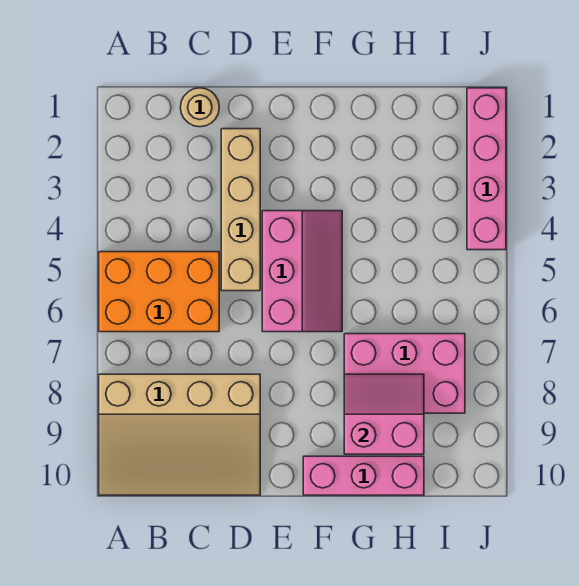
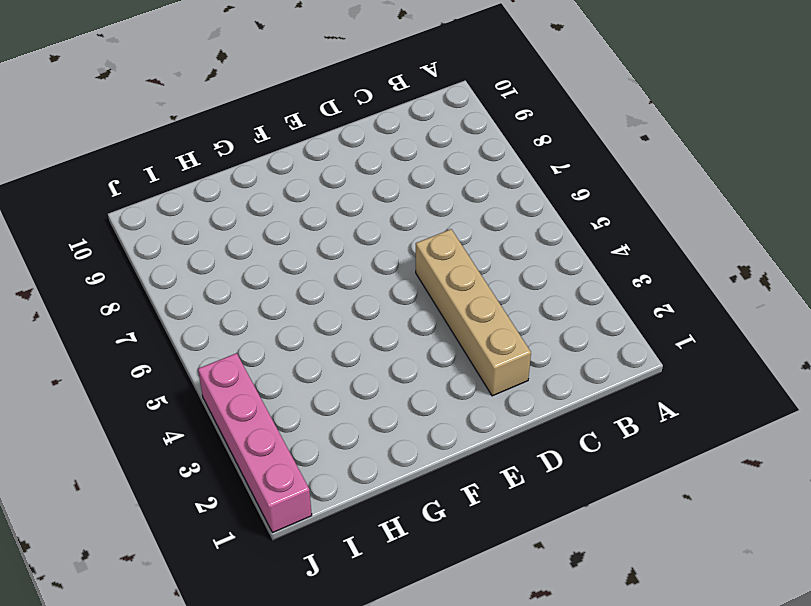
none -> orange brick A5:C6 level 1
none -> tan slope A8:D10 level 1 top 8

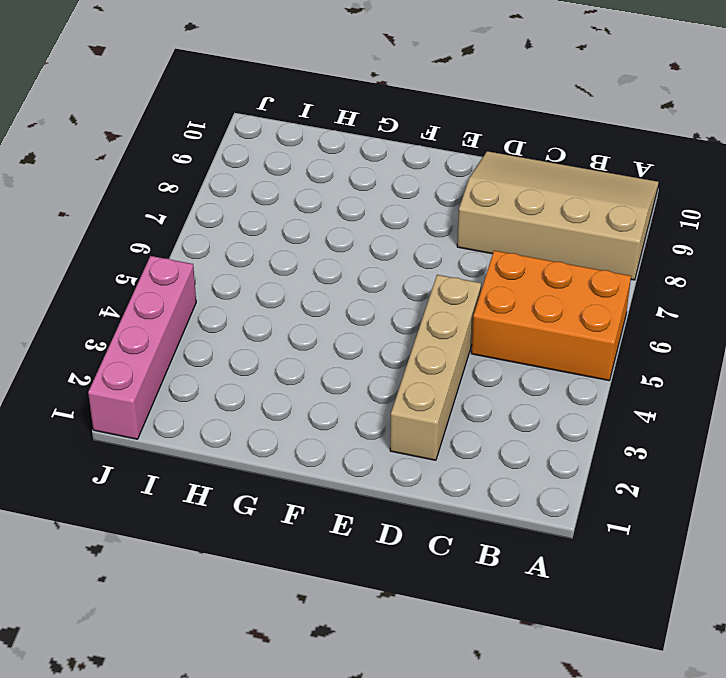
none -> tan round brick C1 level 1
none -> pink slope E4:F6 level 1 top E

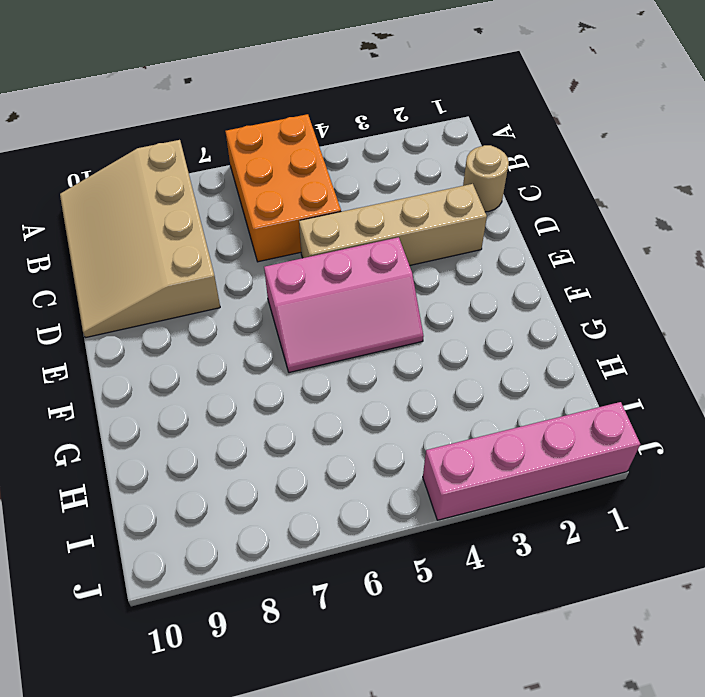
none -> pink brick F10:H10 level 1
none -> pink brick G7:I8 level 1

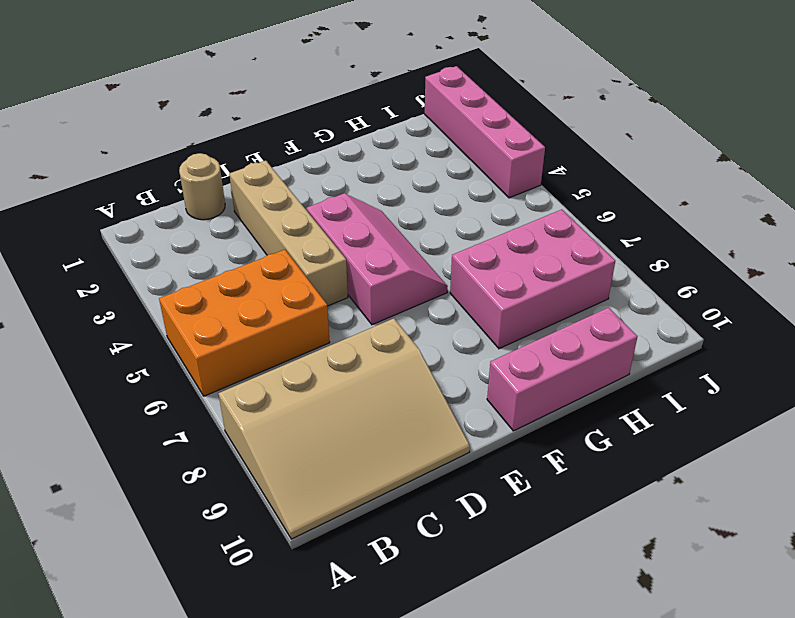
none -> pink slope G8:H9 level 2 top 9

